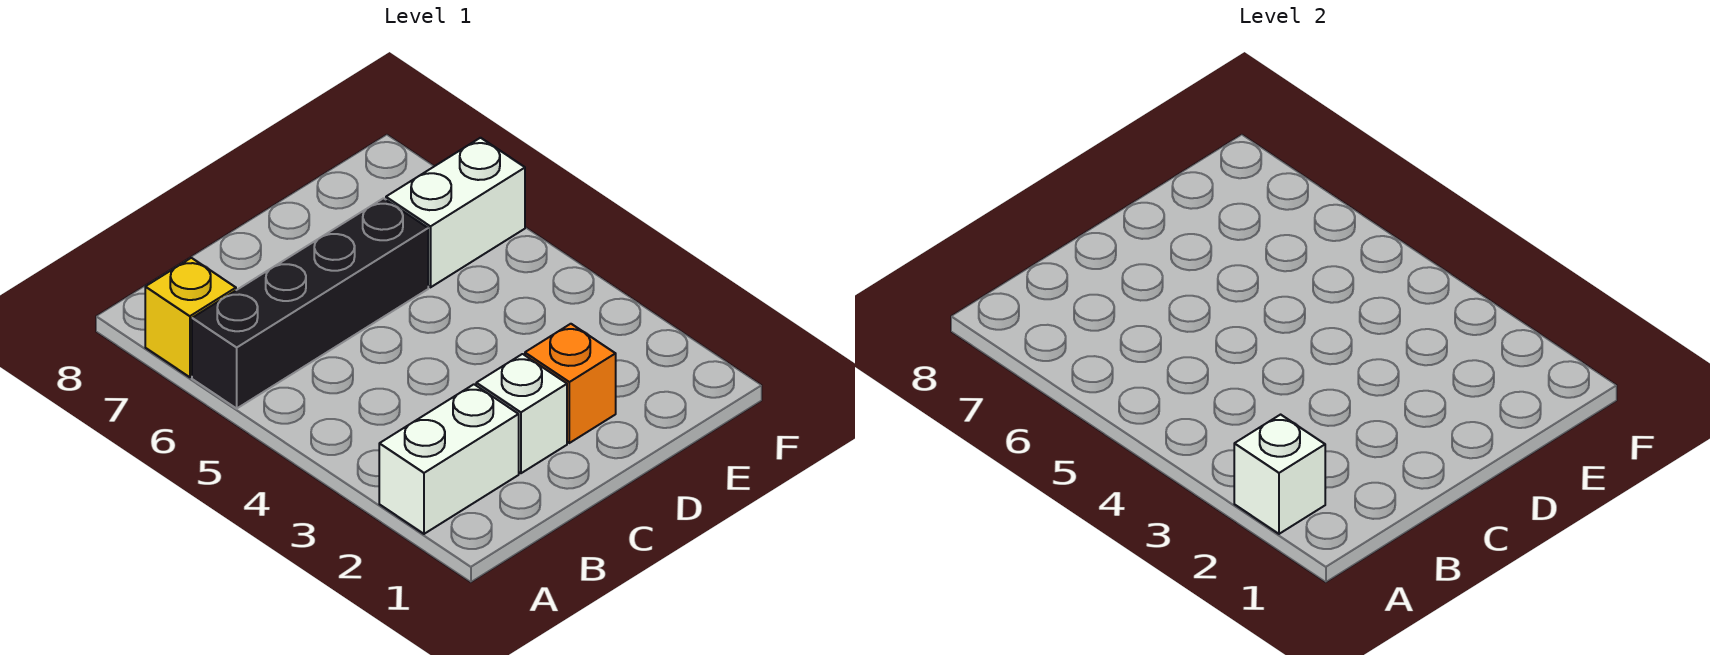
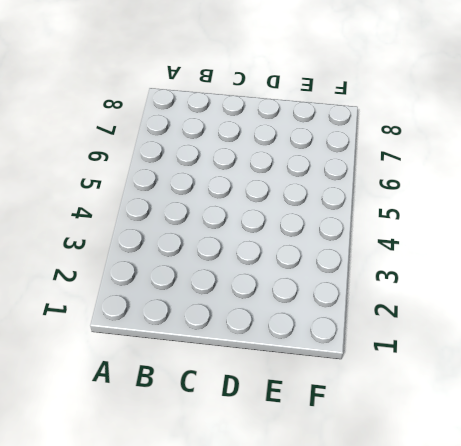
none -> white brick A2:B2 level 1
none -> black brick A6:D6 level 1

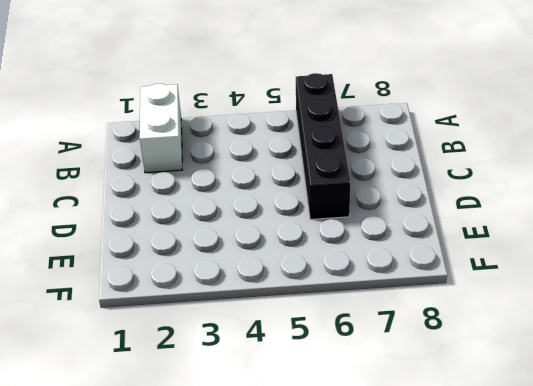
none -> yellow brick A7 level 1
none -> white brick C2 level 1

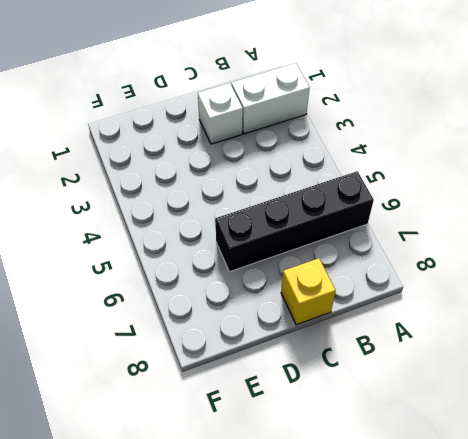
yellow brick C8 level 1 -> yellow brick A7 level 1
none -> orange brick D2 level 1
none -> white brick E6:F6 level 1

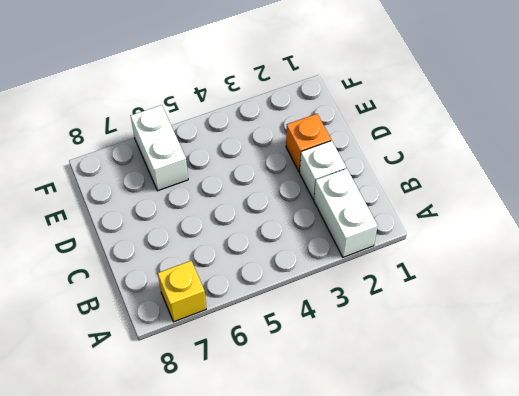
none -> black brick A6:D6 level 1
none -> white brick A2 level 2

